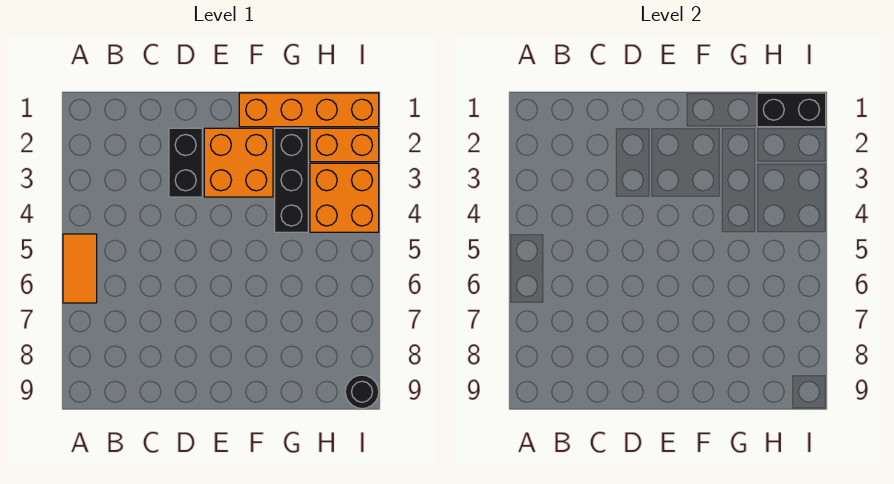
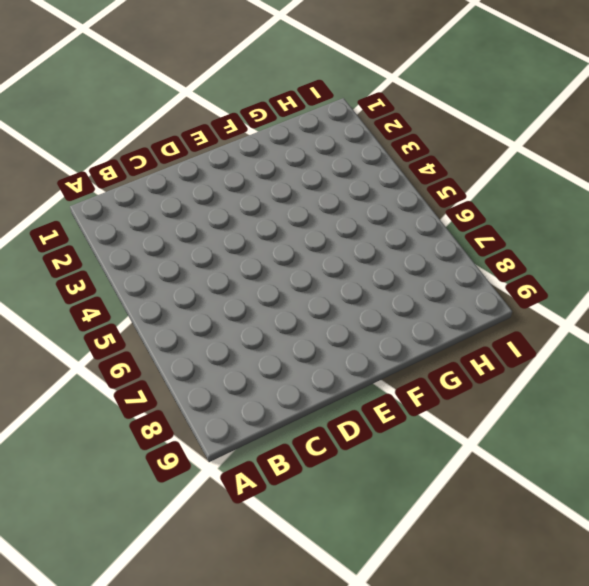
none -> orange tile A5:A6 level 1
none -> black brick D2:D3 level 1

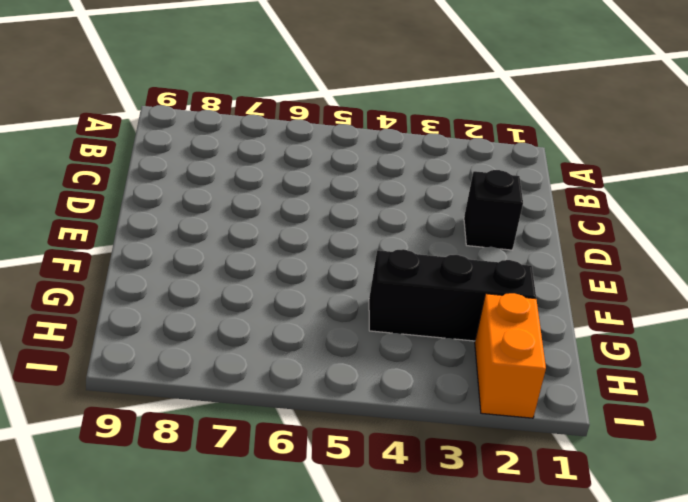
black brick D2 level 1 -> black brick D2:D3 level 1
none -> orange tile A5:A6 level 1
none -> orange brick E2:F3 level 1

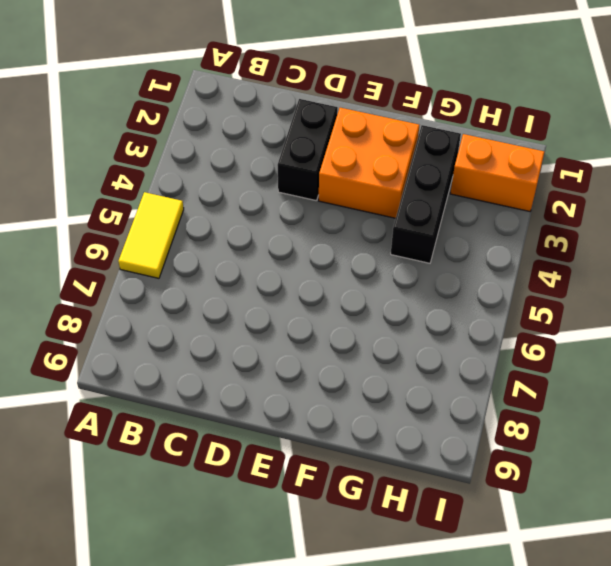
yellow tile A5:A6 level 1 -> orange tile A5:A6 level 1
none -> orange brick F1:I1 level 1
none -> orange brick H3:I4 level 1

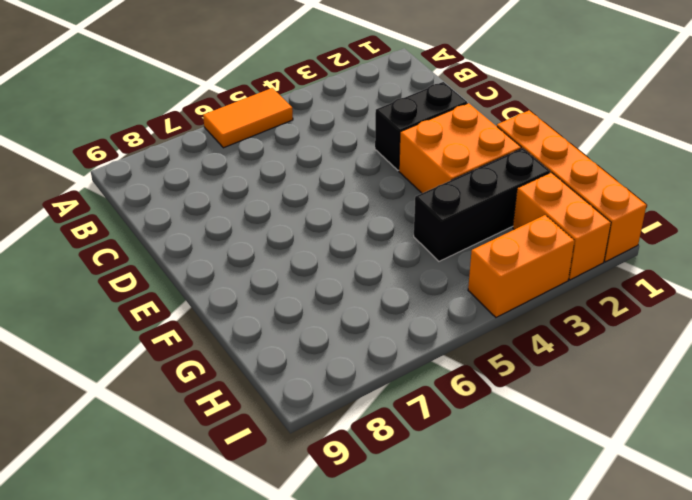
orange brick I3:I4 level 1 -> orange brick H3:I4 level 1
none -> black round brick I9 level 1
none -> black brick H1:I1 level 2

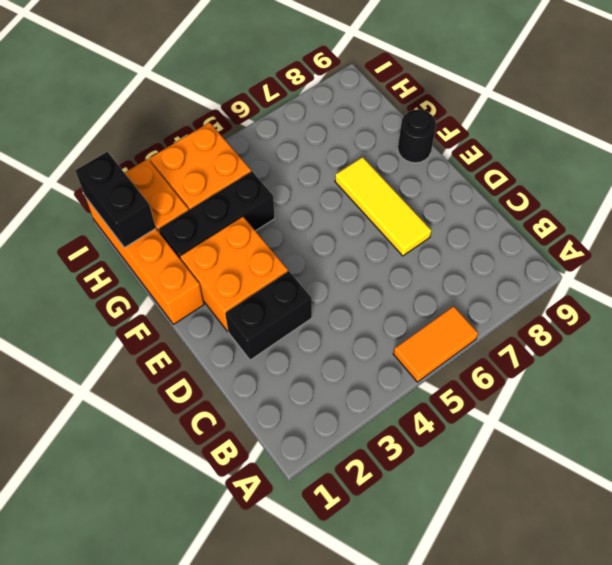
yellow tile D7:F7 level 1 -> none
black round brick F9 level 1 -> black round brick I9 level 1

